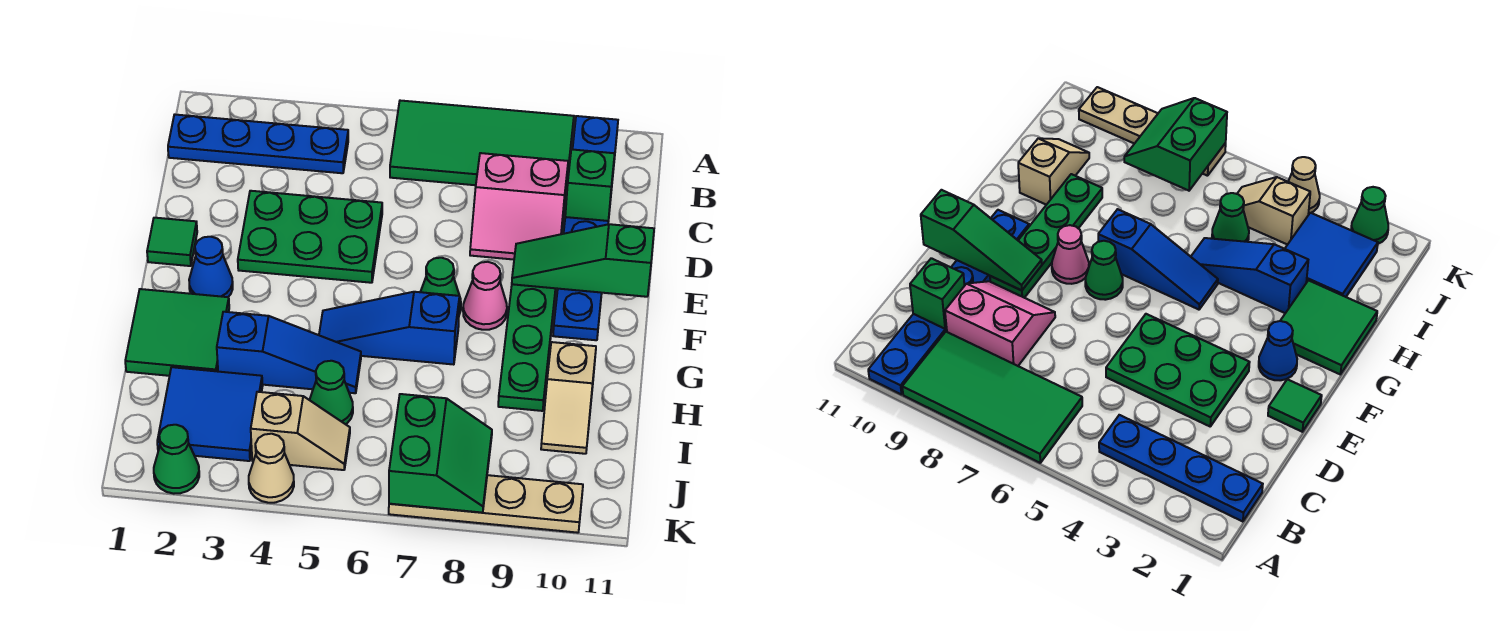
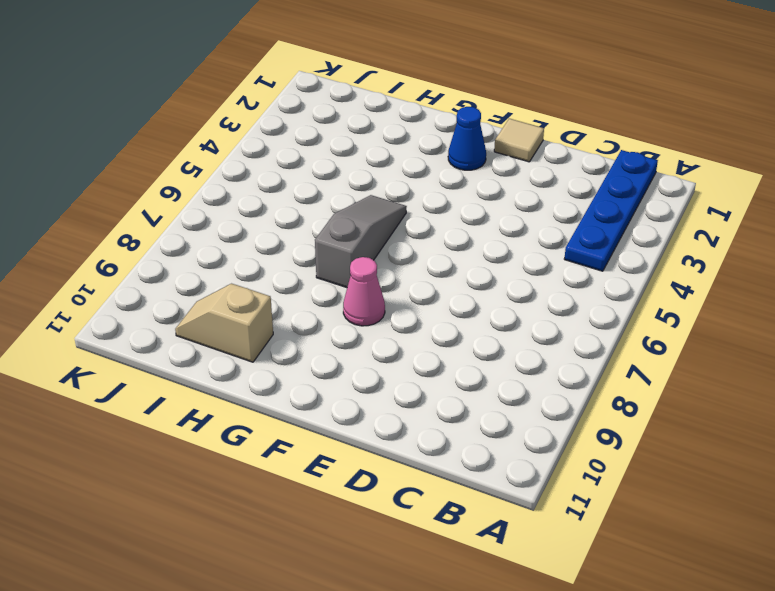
tan tile E1 level 1 -> green tile E1 level 1
grey slope G5:G7 level 1 top 7 -> blue slope G5:G7 level 1 top 7
none -> green tile A6:B9 level 1
none -> blue plate A10:F10 level 1
none -> pink slope C8:D9 level 1 top C

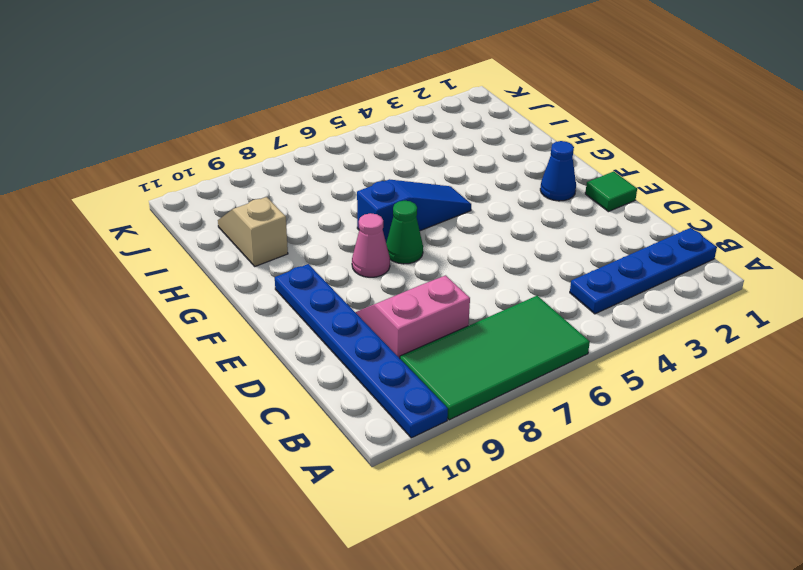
none -> green plate D3:E5 level 1
none -> green plate E9:H9 level 1
none -> green tile G1:H2 level 1

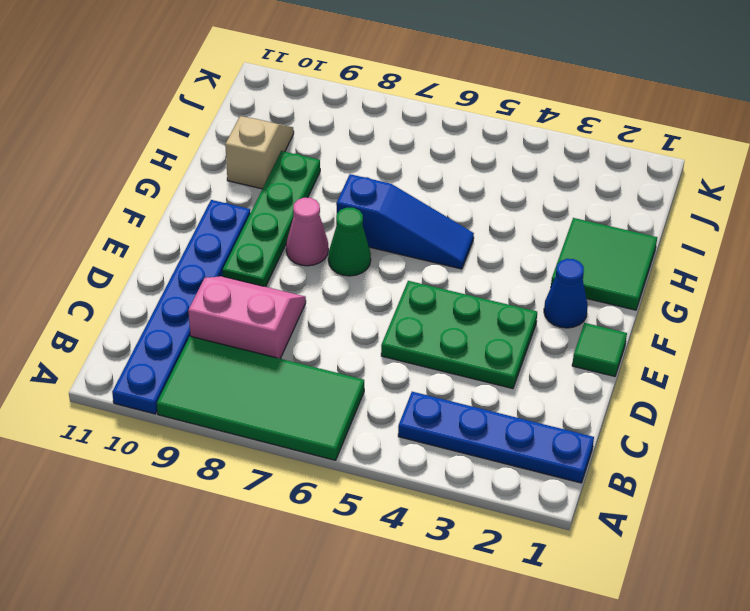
none -> blue slope H3:H5 level 1 top 3
none -> blue tile I2:J3 level 1
none -> green cone I5 level 1

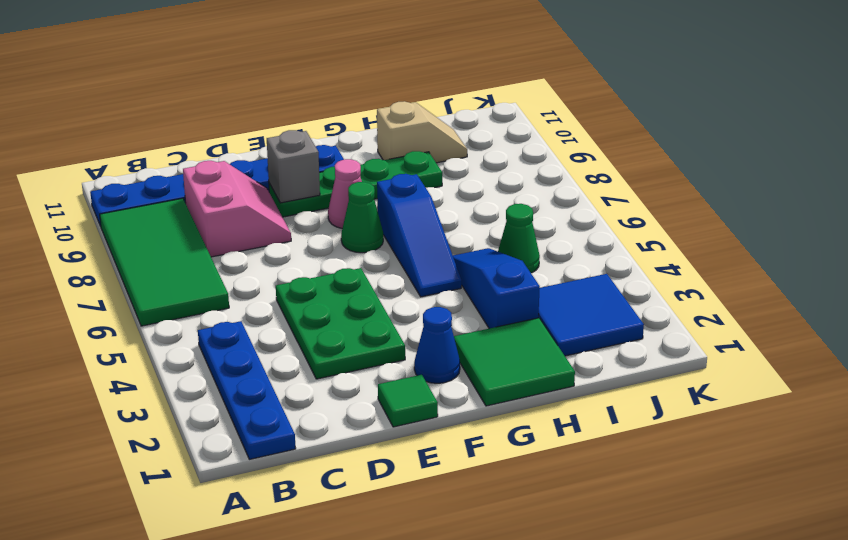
grey brick E9 level 2 -> green slope E9:E11 level 2 top 11
none -> tan slope J4:J5 level 1 top 4
none -> green cone K2 level 1
none -> tan cone K4 level 1

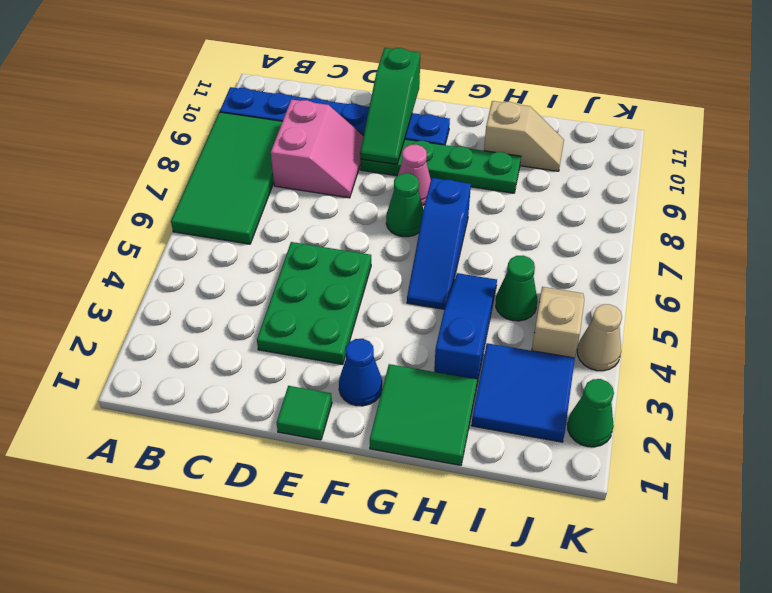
none -> blue plate B1:B4 level 1
none -> tan plate K7:K10 level 1
none -> green brick C10 level 2

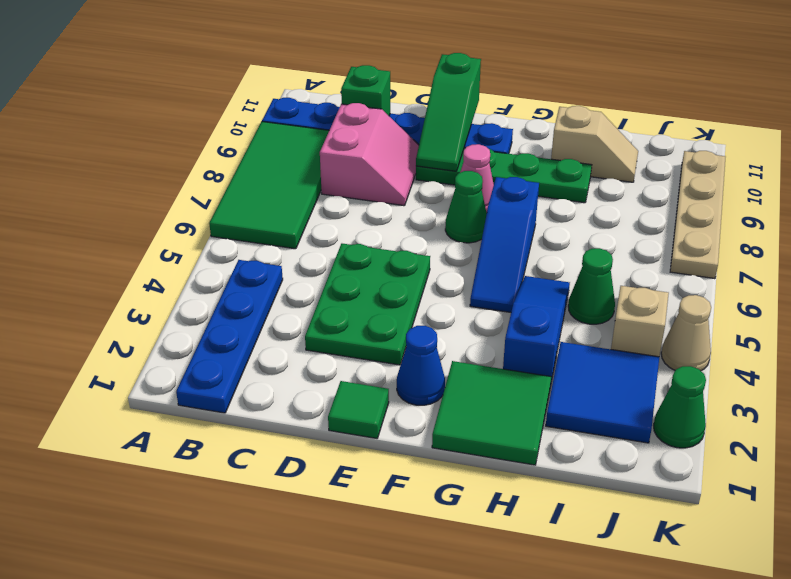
none -> green slope J7:K8 level 2 top 7

